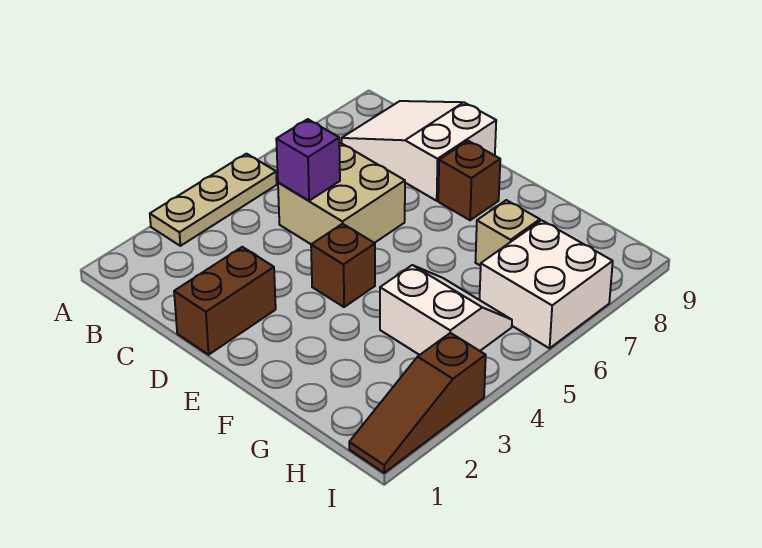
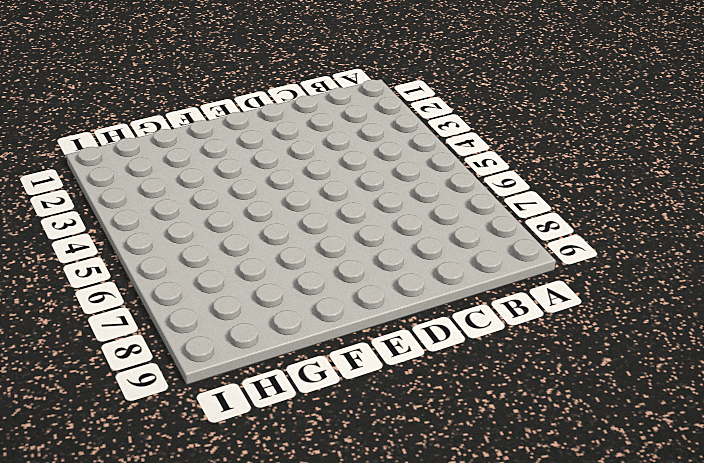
none -> tan plate A3:A5 level 1
none -> white slope B8:D9 level 1 top D

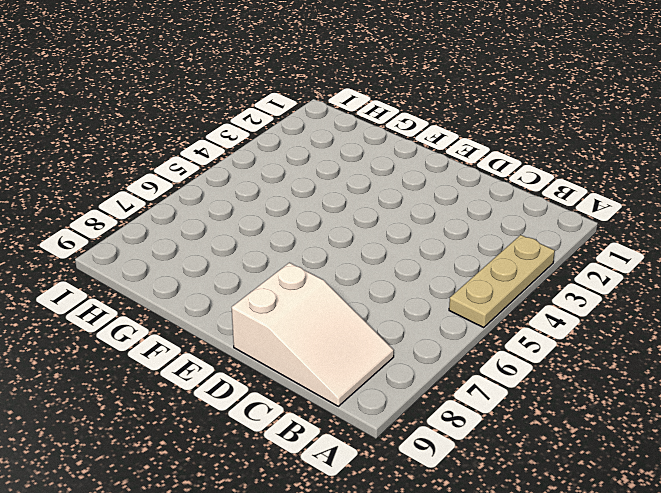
none -> tan brick C5:D6 level 1
none -> brown brick D1:D2 level 1

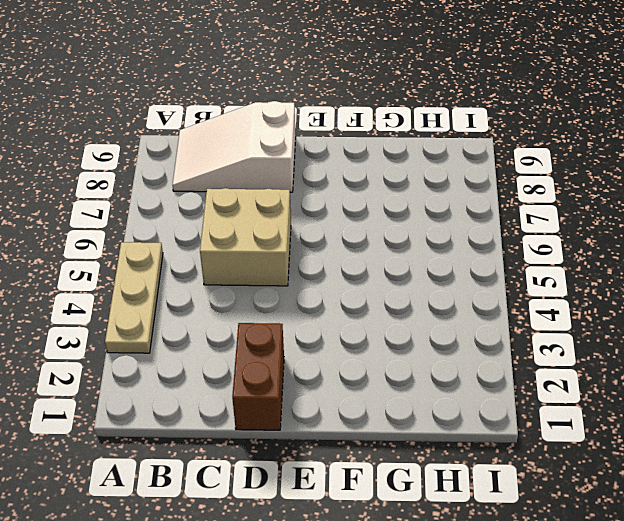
none -> brown brick E4 level 1
none -> brown brick E8 level 1

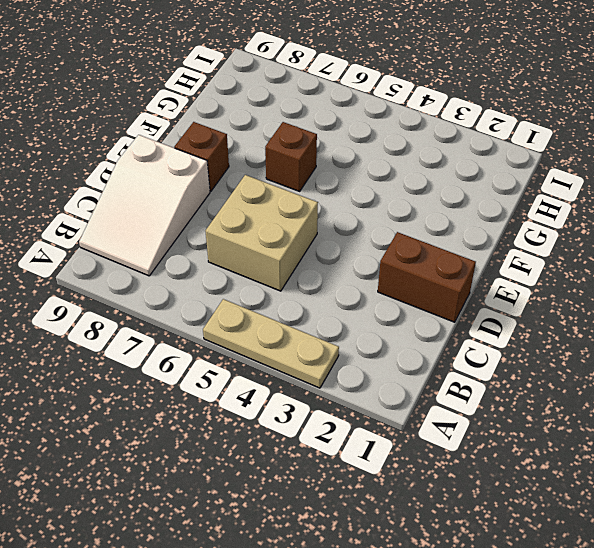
brown brick F6 level 1 -> brown brick E4 level 1
none -> white slope G4:H5 level 1 top 4
none -> tan brick G7 level 1

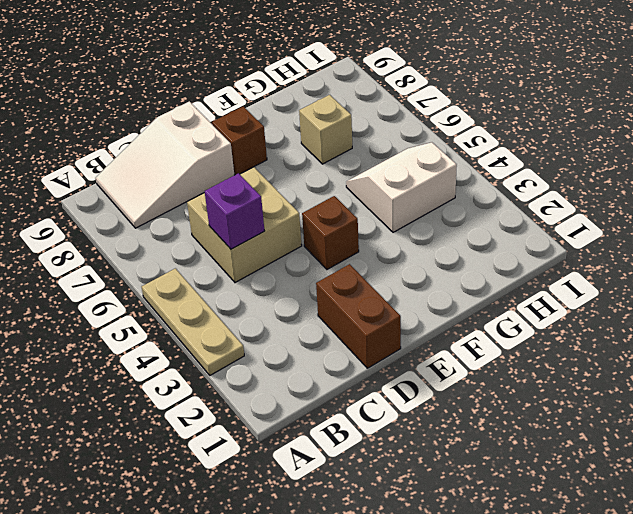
none -> white brick H6:I7 level 1
none -> brown slope I1:I3 level 1 top 3

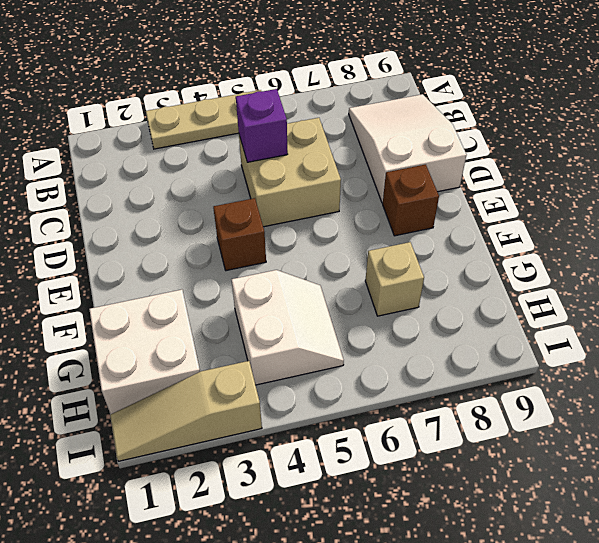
white brick G1:H2 level 1 -> white brick H6:I7 level 1
tan slope I1:I3 level 1 top 3 -> brown slope I1:I3 level 1 top 3
none -> brown brick D1:D2 level 1

